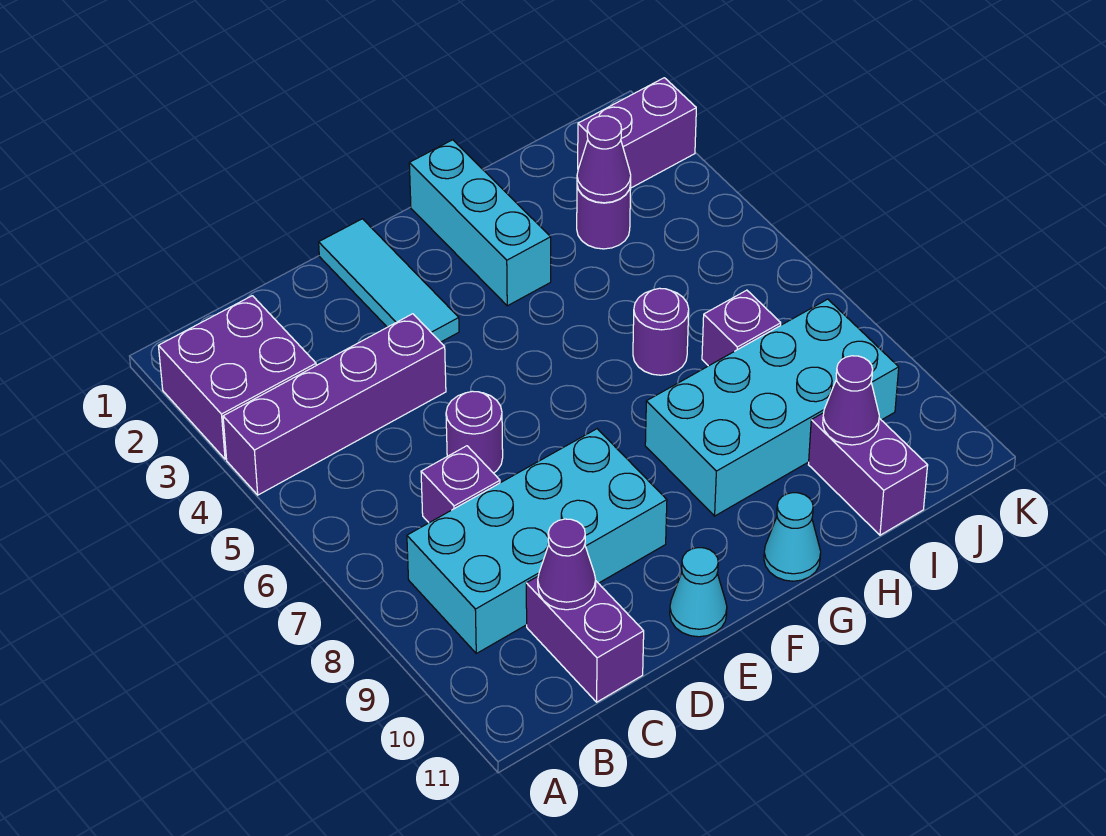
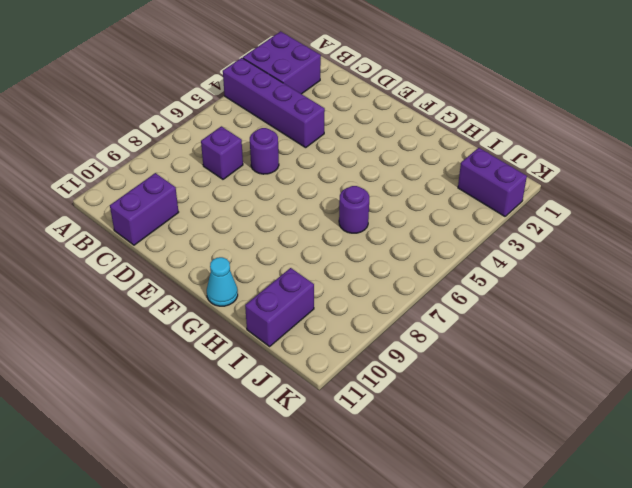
none -> cyan brick B8:E9 level 1
none -> cyan tile E1:E3 level 1
none -> cyan cone E11 level 1

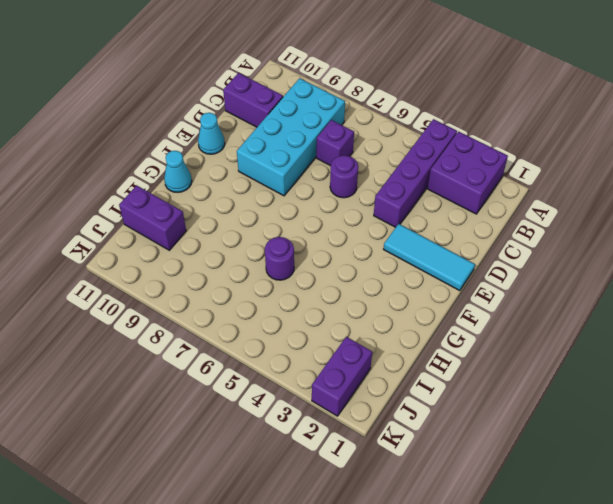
none -> cyan brick G1:G3 level 1
none -> cyan brick G8:J9 level 1
none -> purple round brick I3 level 1

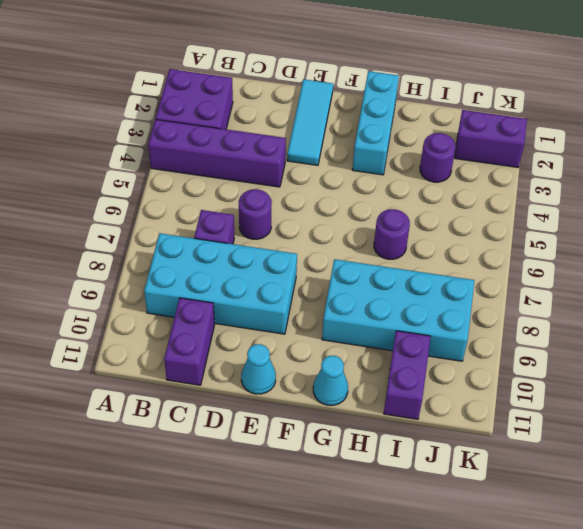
none -> purple brick I7 level 1
none -> purple cone C10 level 2
none -> purple cone I3 level 2

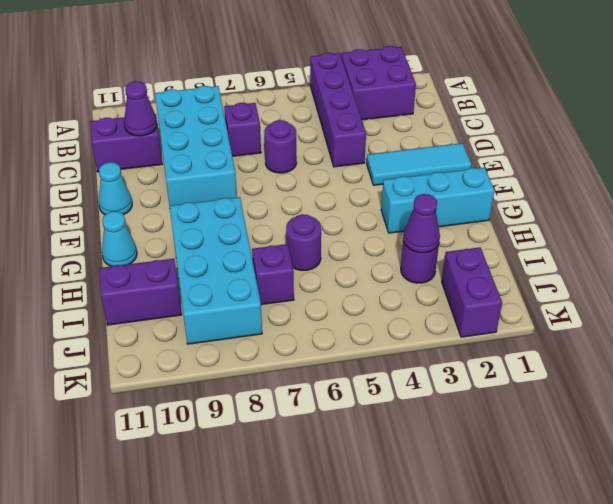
none -> purple cone I10 level 2

